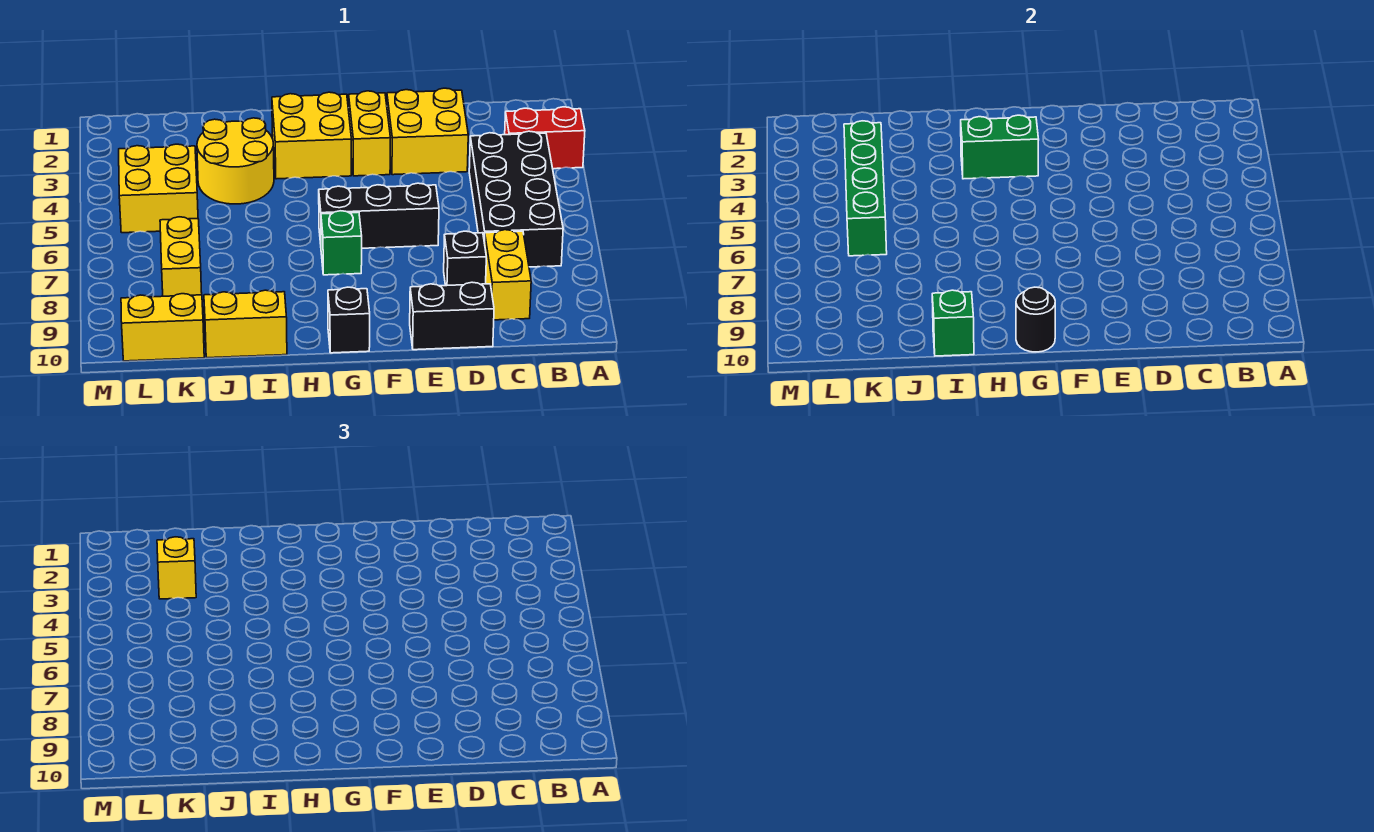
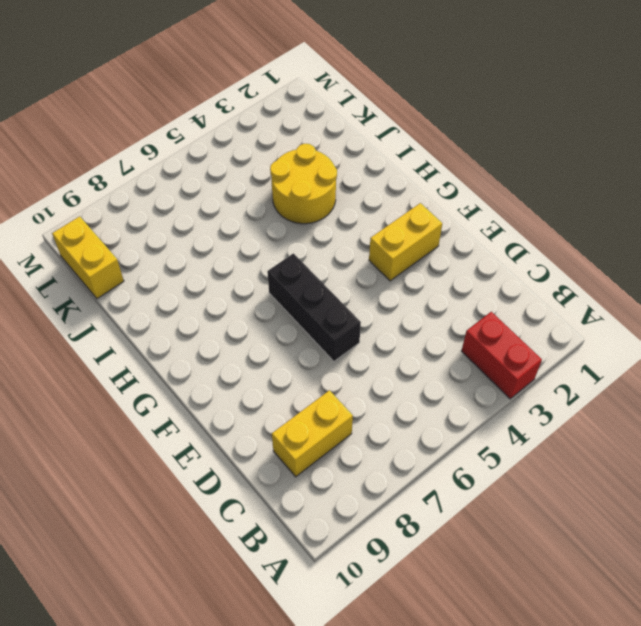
none -> black brick B4:C7 level 1
none -> yellow brick D2:E3 level 1
none -> black brick D8 level 1

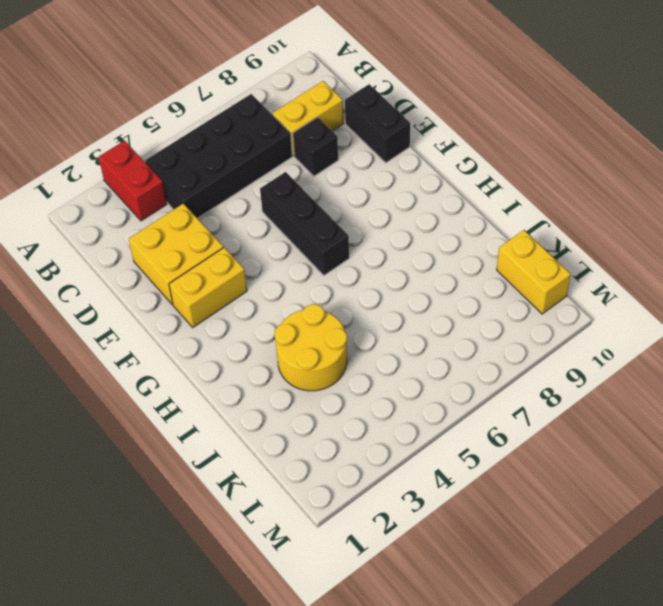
none -> yellow brick G2:H3 level 1
none -> green brick G7 level 1
none -> black brick G10 level 1

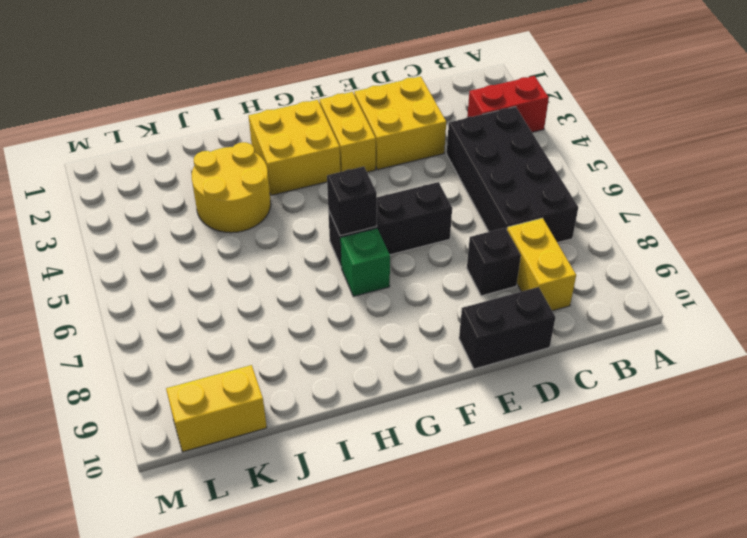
black brick G6 level 2 -> black brick G10 level 1
none -> yellow brick I10:J10 level 1
none -> yellow brick K4:L5 level 1
none -> yellow brick K7:K8 level 1

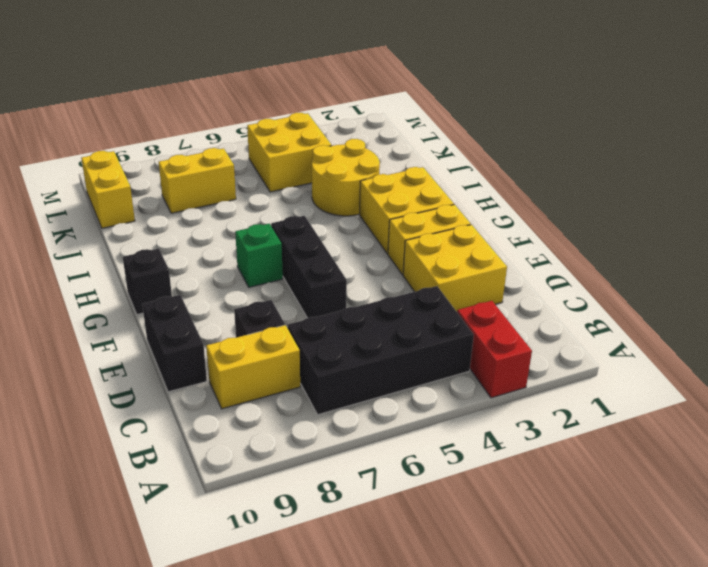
none -> yellow brick I10:J10 level 1
none -> green brick G3:H3 level 2
none -> black round brick G10 level 2

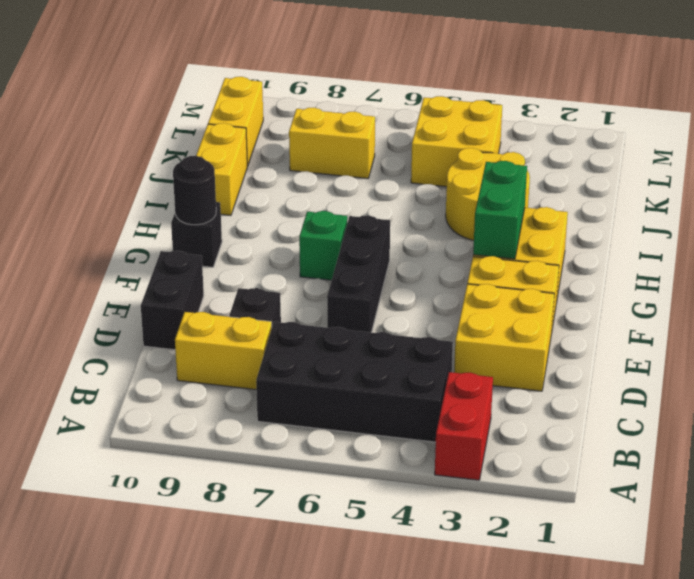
none -> green brick I10 level 2
none -> green brick K3:K6 level 2
none -> yellow brick K3 level 3

